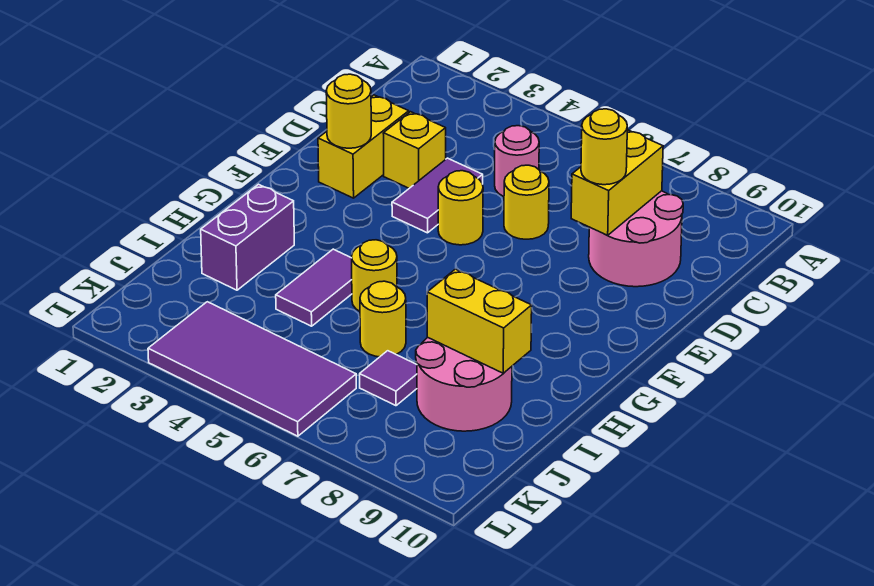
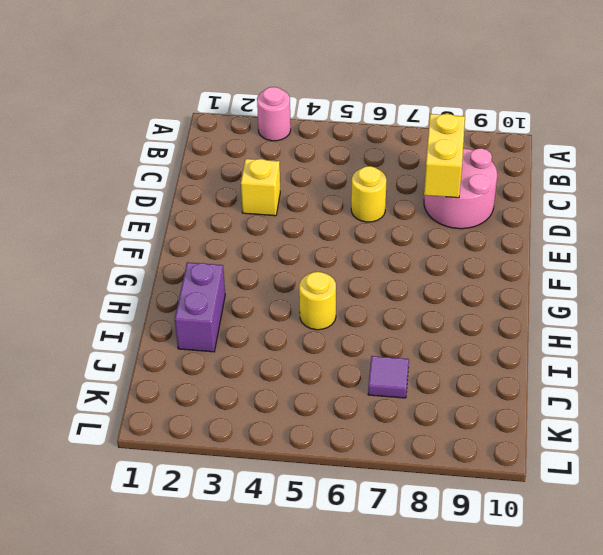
pink round brick A3 level 1 -> pink round brick C5 level 1
none -> yellow brick D2:E2 level 1
none -> purple tile D4:E4 level 1
none -> yellow round brick E5 level 1

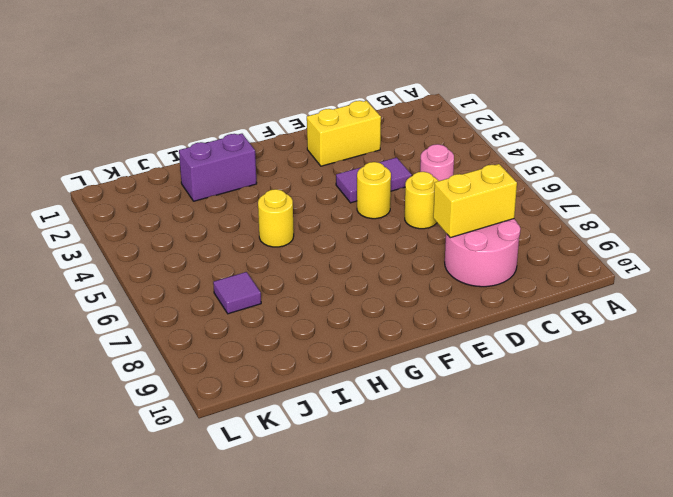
none -> yellow brick D3 level 1
none -> purple tile H4:I4 level 1
none -> yellow round brick I6 level 1

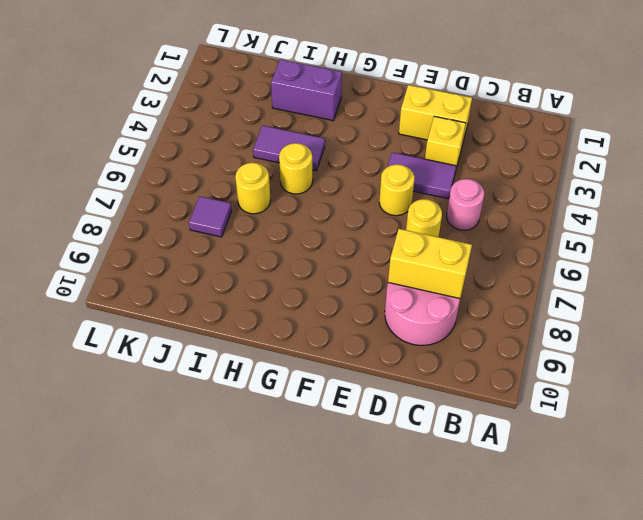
none -> pink round brick I8:J9 level 1
none -> purple tile K3:L6 level 1
none -> yellow round brick E2 level 2

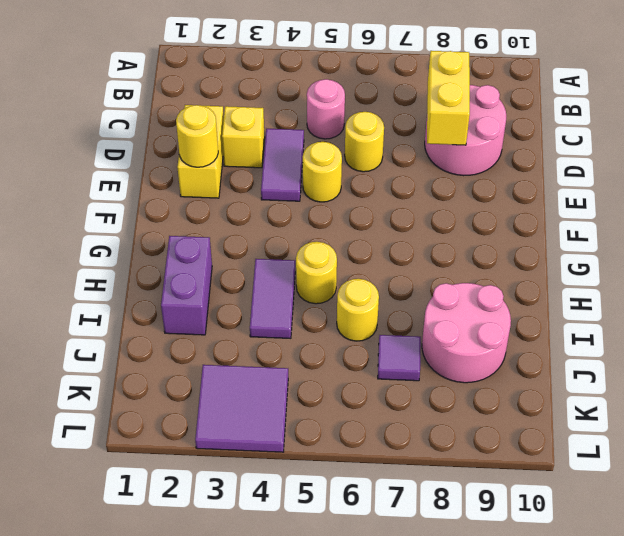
purple tile K3:L4 level 1 -> purple tile K3:L6 level 1
none -> yellow brick I8:I9 level 2
none -> yellow round brick D8 level 3

